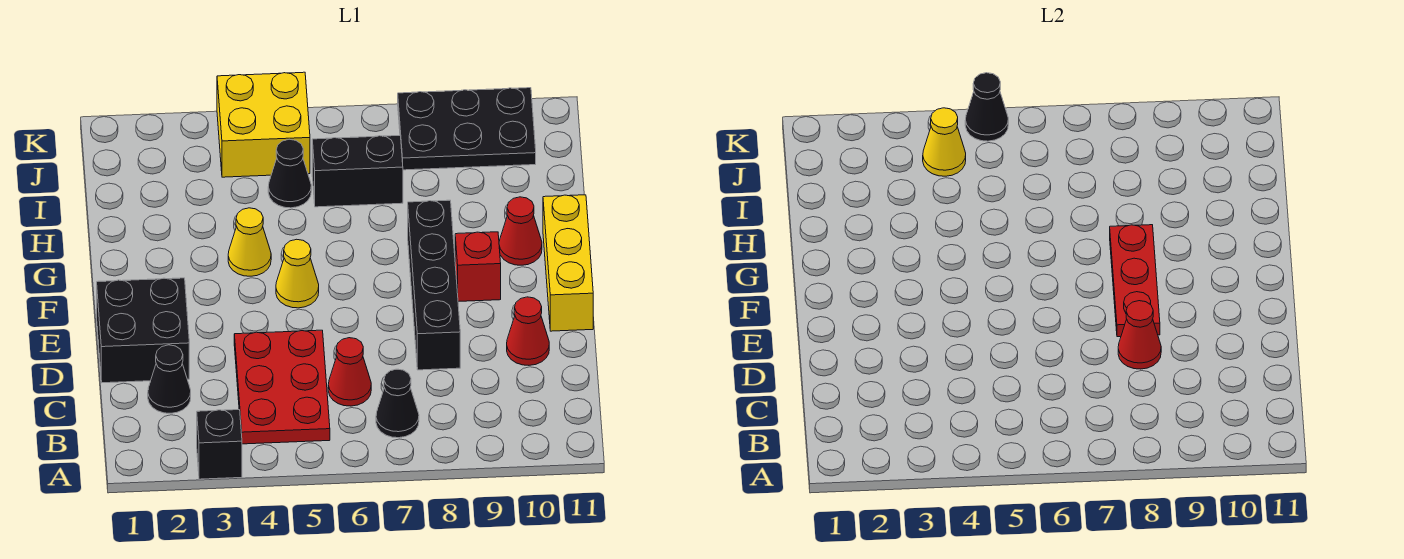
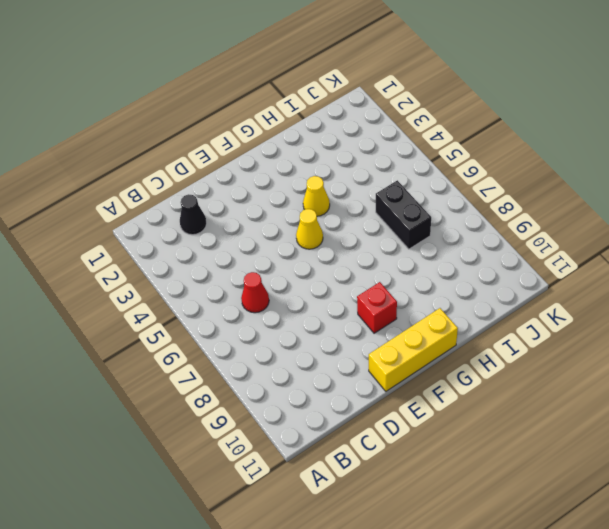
none -> black brick A3 level 1
none -> red plate B4:D5 level 1
none -> black cone B7 level 1

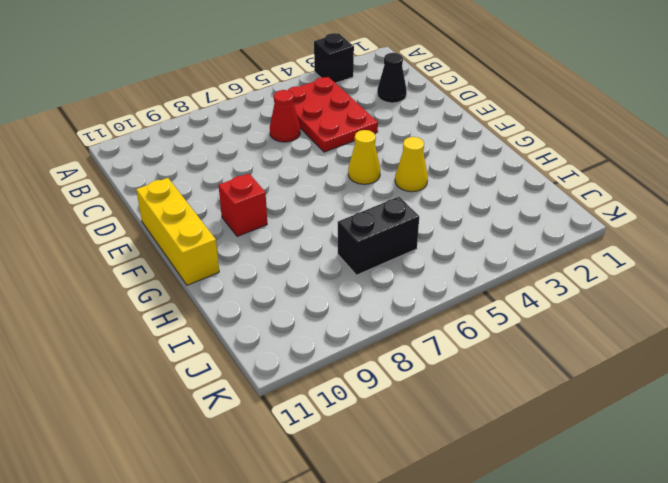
none -> black cone B7 level 1
none -> black brick D1:E2 level 1
none -> black brick D8:G8 level 1

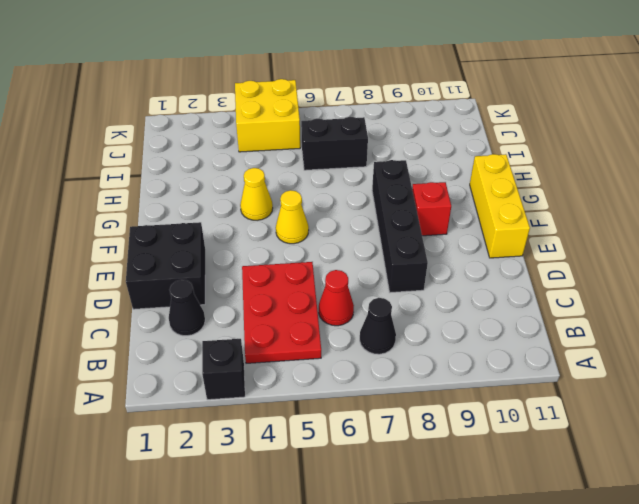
none -> red cone D10 level 1
none -> red cone G10 level 1
none -> black cone I5 level 1

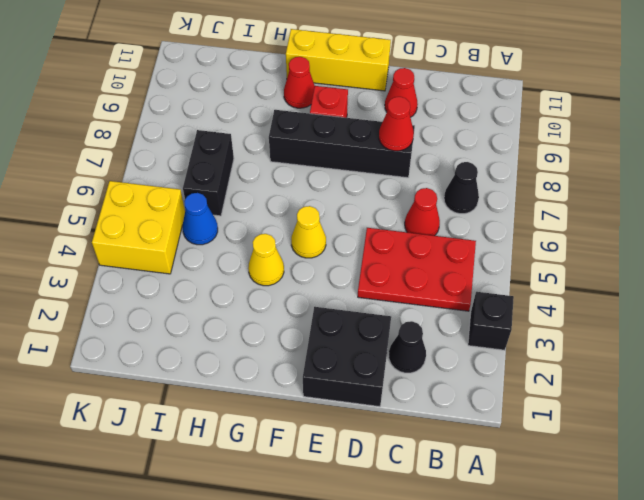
blue cone I5 level 1 -> black cone I5 level 1
none -> black plate J8:K10 level 1
none -> red plate E8:G8 level 2
none -> yellow cone J4 level 2

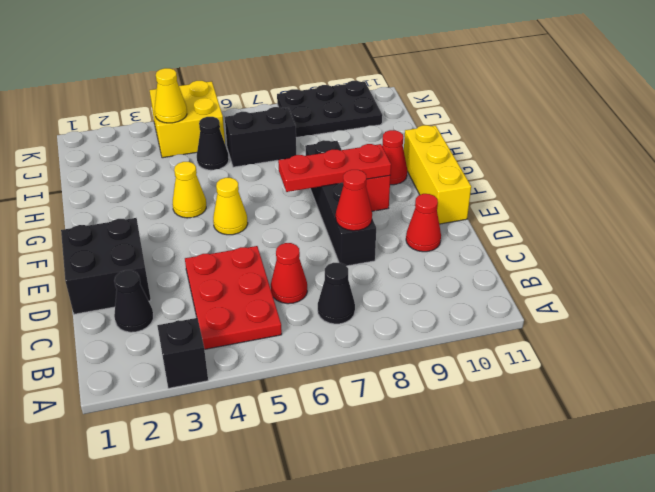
red plate F7:F9 level 2 -> red plate E8:G8 level 2
none -> black cone K5 level 2

